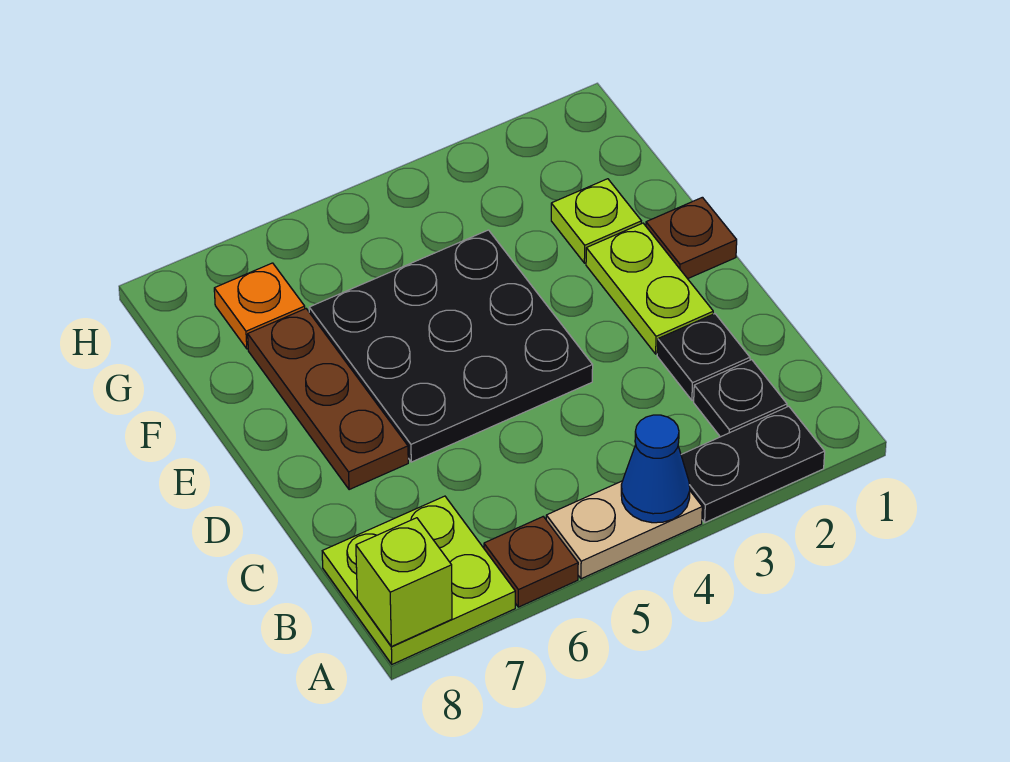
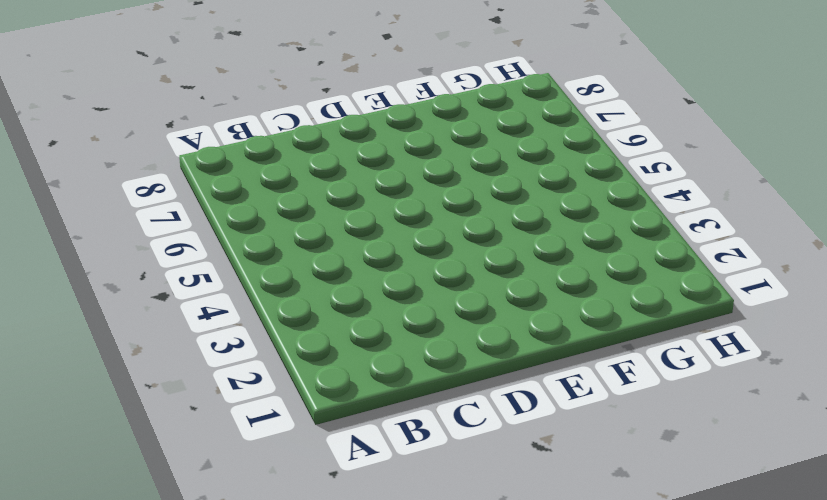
none -> black plate A2:A3 level 1
none -> tan plate A4:A5 level 1
none -> brown plate A6 level 1

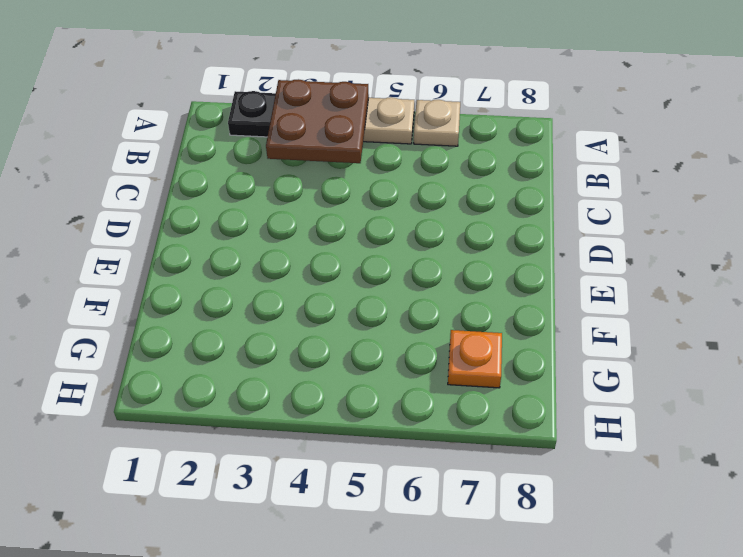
brown plate A3:B4 level 2 -> blue cone A4 level 2
tan plate A6 level 1 -> brown plate A6 level 1
none -> lime plate A7:B8 level 1
none -> black plate B2 level 1
none -> black plate C2 level 1

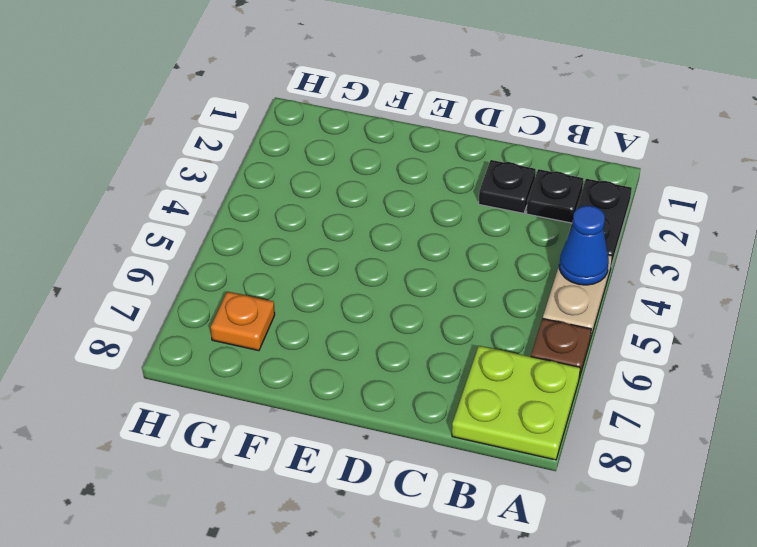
none -> lime plate D2:E2 level 1
none -> black plate D4:F6 level 1
none -> brown plate D7:F7 level 1

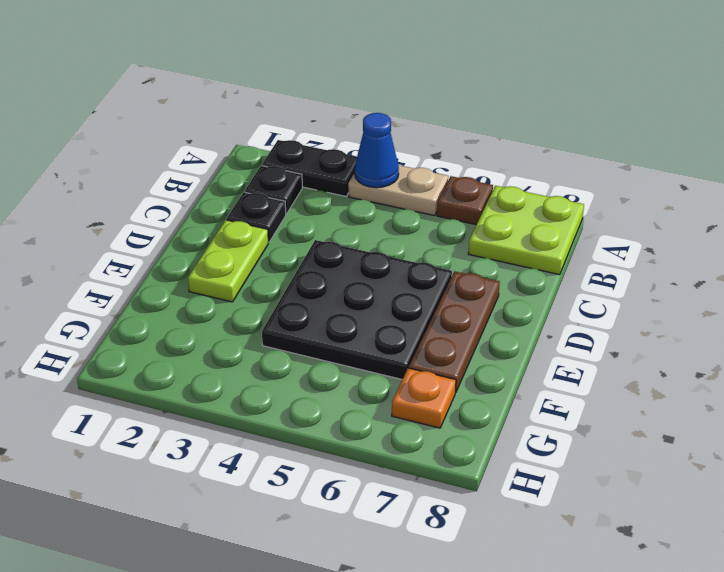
none -> brown plate E1 level 1
none -> lime plate F2 level 1
none -> lime brick A8 level 2

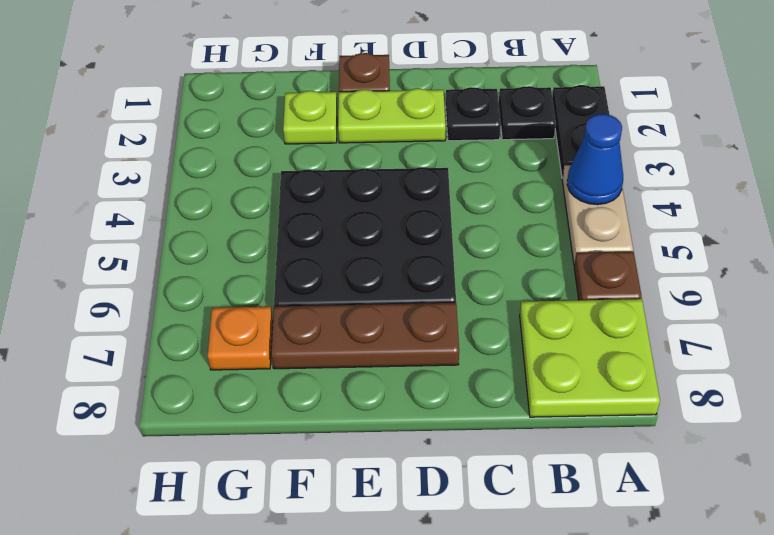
none -> lime brick A8 level 2

